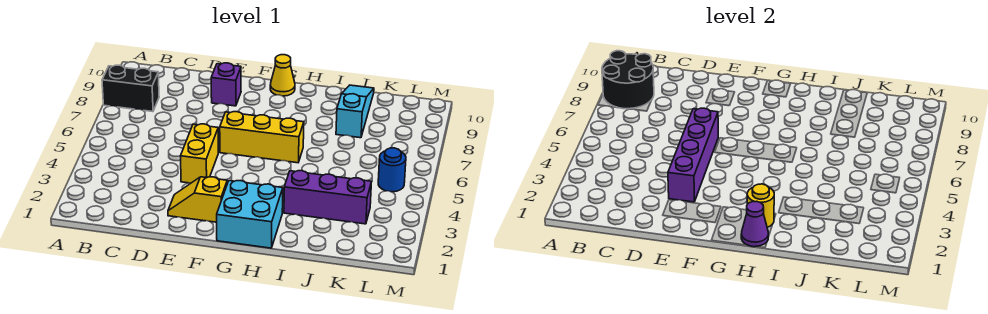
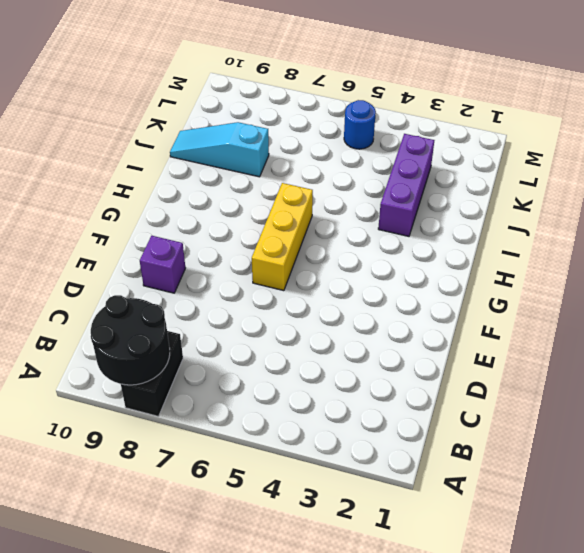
none -> yellow slope E2:F2 level 1 top F
none -> yellow brick E4:E5 level 1
none -> cyan brick G1:H2 level 1

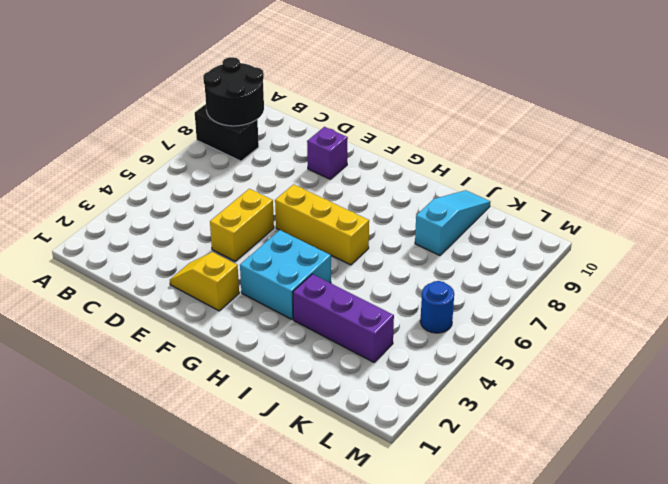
cyan brick G3:H4 level 1 -> cyan brick G1:H2 level 1
none -> yellow cone G10 level 1
none -> purple brick E3:E6 level 2
none -> purple cone H1 level 2

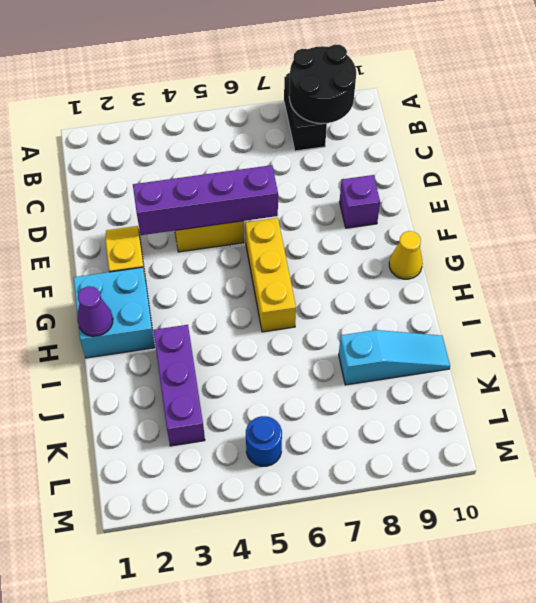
none -> yellow round brick H2 level 2

